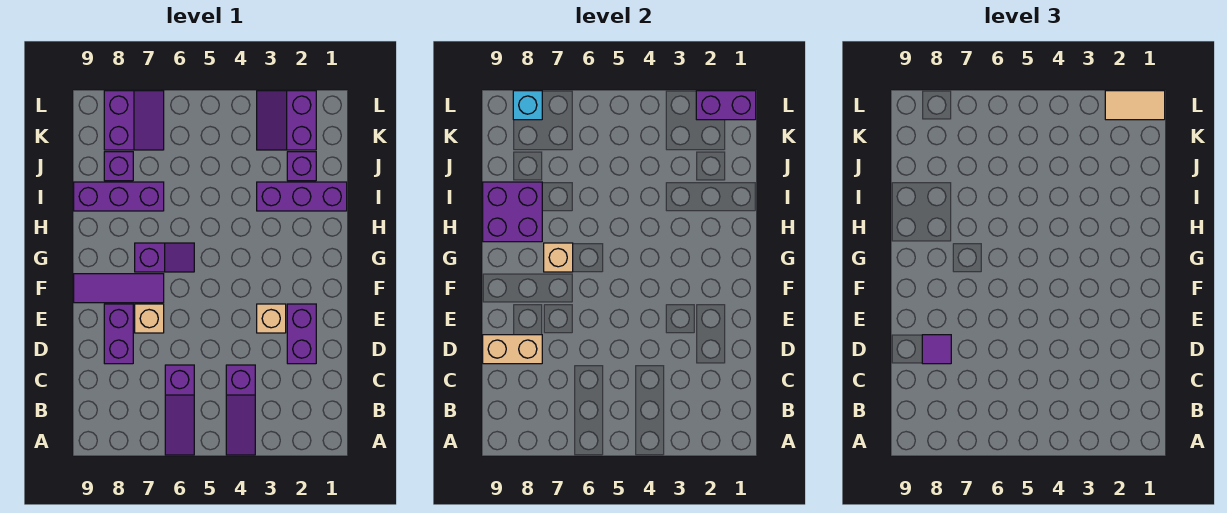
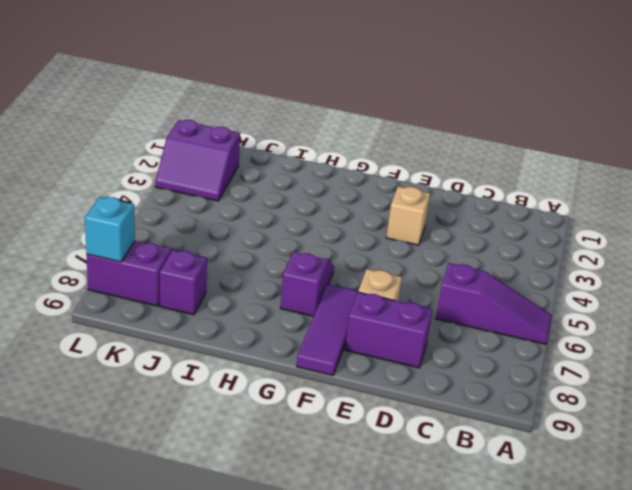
none -> purple slope A4:C4 level 1 top C
none -> purple brick D2:E2 level 1
none -> purple brick I1:I3 level 1

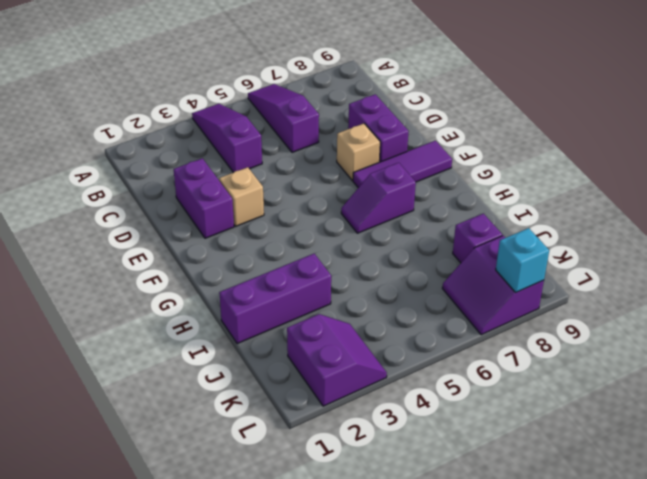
none -> purple brick I7:I9 level 1
none -> purple brick J2 level 1
none -> tan brick D8:D9 level 2

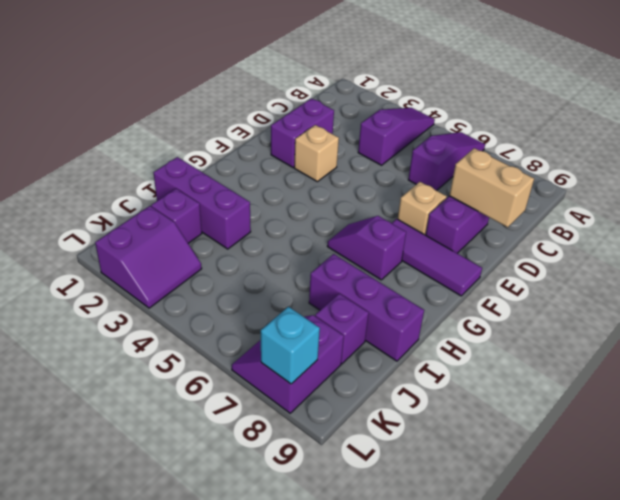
none -> tan brick G7 level 2
none -> purple brick H8:I9 level 2
none -> purple brick L1:L2 level 2

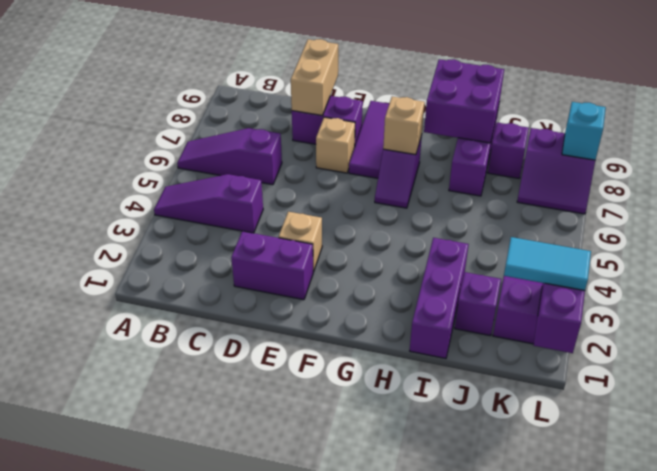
cyan tile K2:L2 level 3 -> tan tile L1:L2 level 3
none -> purple tile D8 level 3

